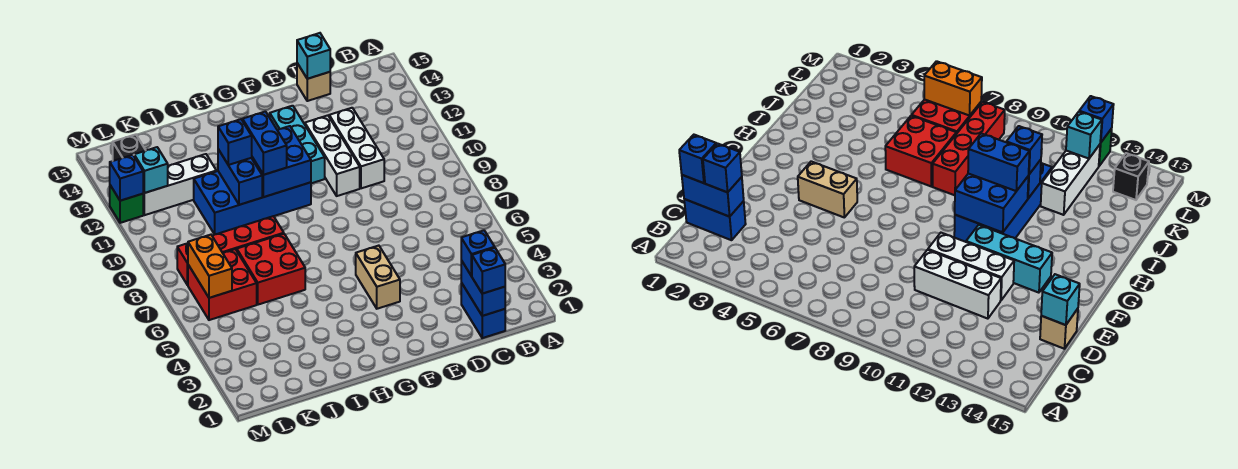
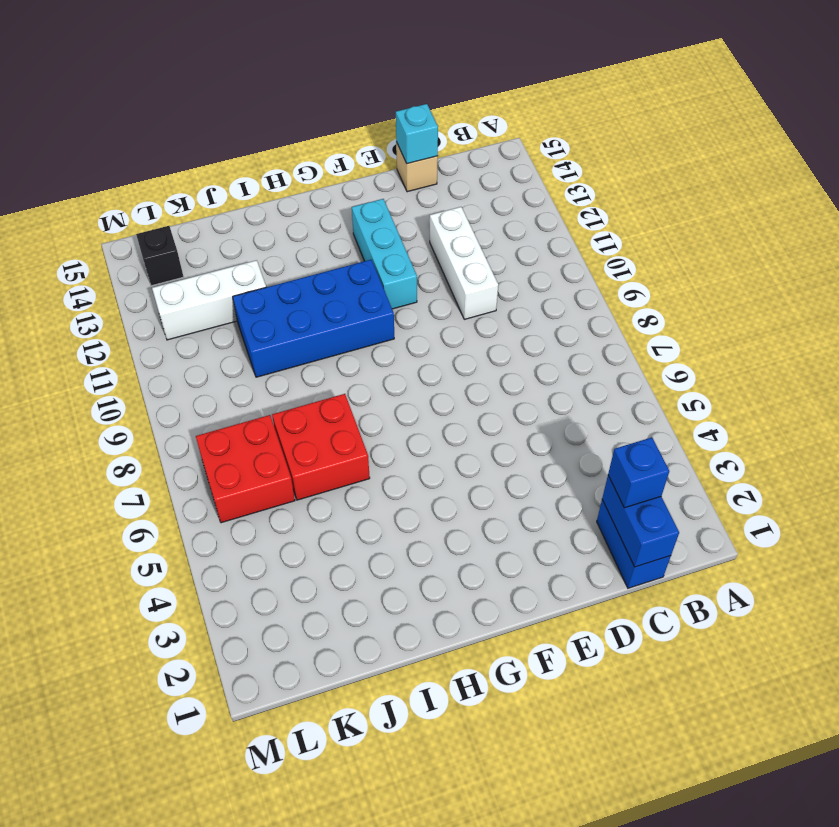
none -> white brick E10:E12 level 1
none -> tan brick F4:F5 level 1
none -> red brick I8:L8 level 1

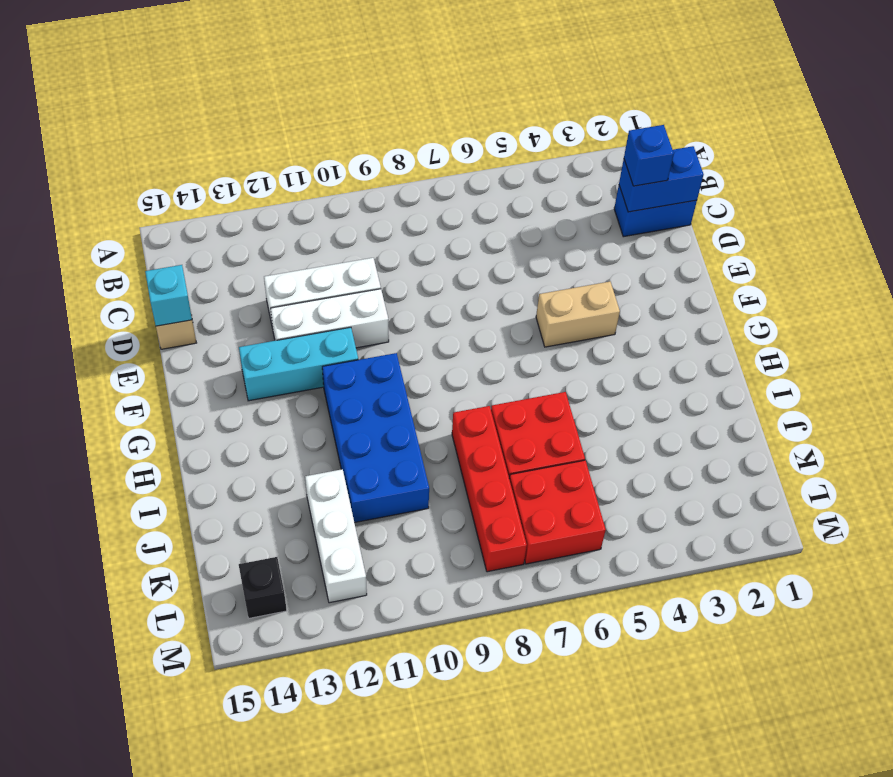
none -> green brick M12 level 1
none -> blue brick G10:H11 level 2
none -> blue brick I10:I11 level 2

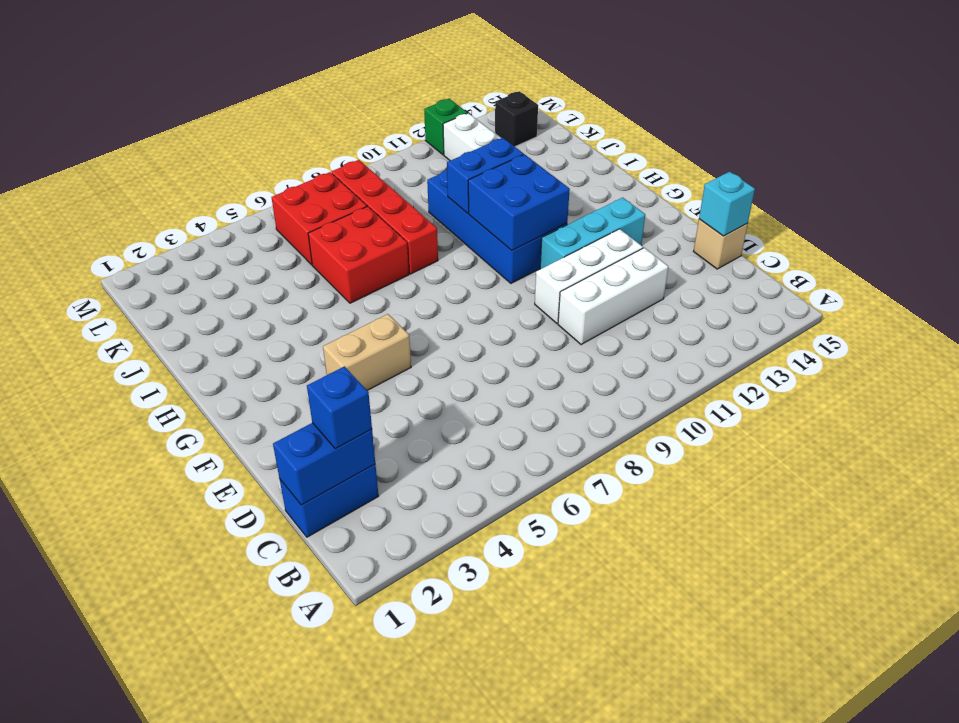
none -> orange brick L6:L7 level 2
none -> cyan brick L12 level 2
none -> blue brick M12 level 2

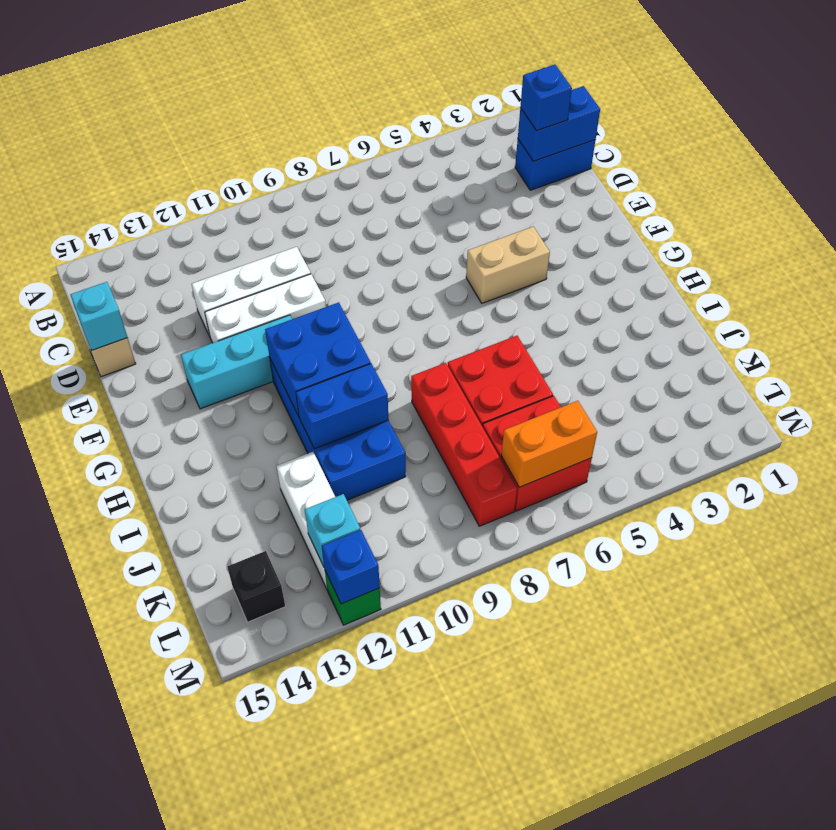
none -> blue brick C1 level 3
none -> blue brick H10:H11 level 3
none -> blue brick I11 level 3

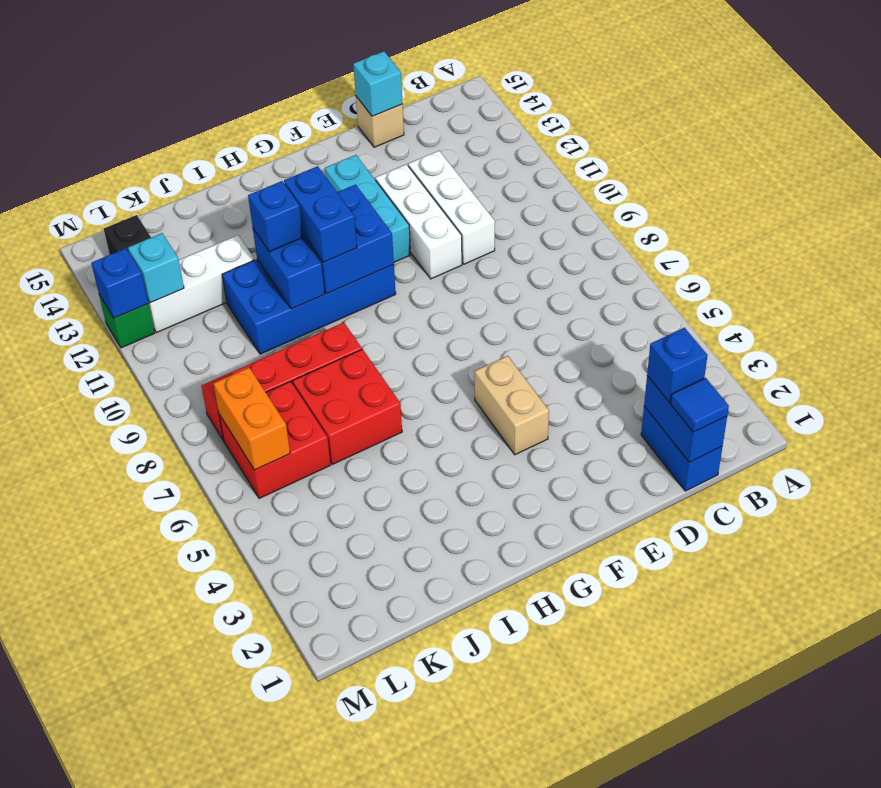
blue tile C1 level 3 -> blue brick C1 level 3

